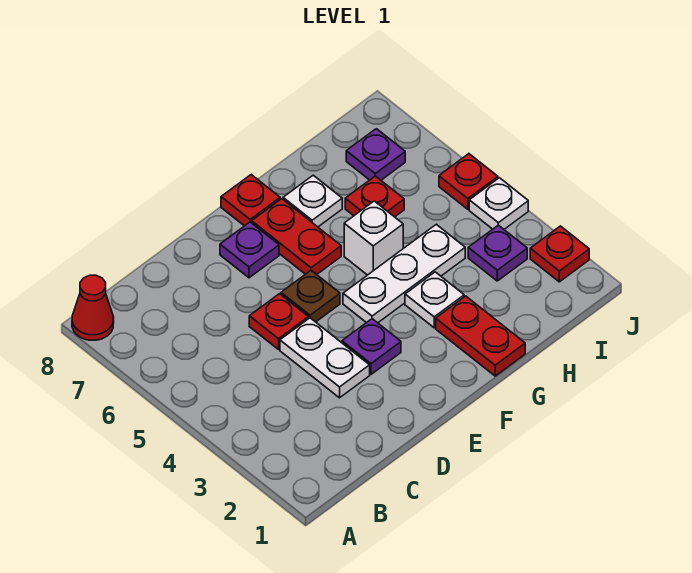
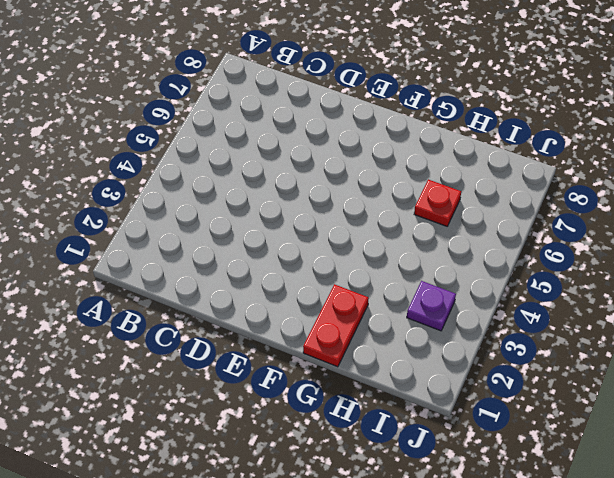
none -> red cone A8 level 1
none -> white plate D3:D4 level 1
none -> red plate D5 level 1

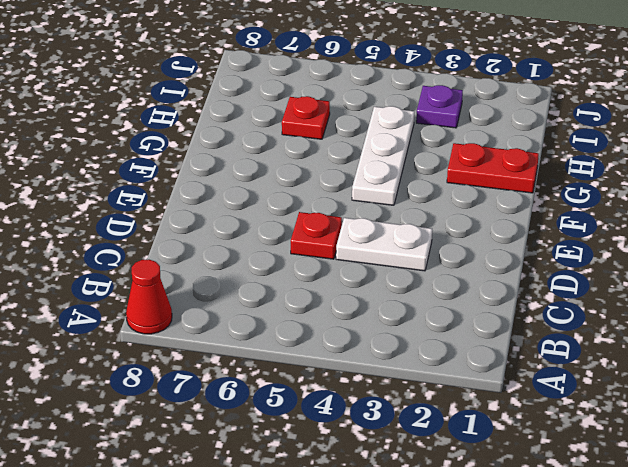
none -> purple plate E3 level 1
none -> brown plate E5 level 1
none -> purple plate E7 level 1

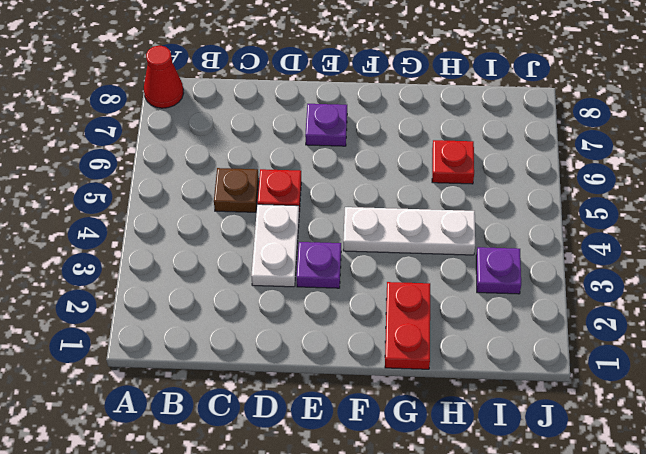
brown plate C5 level 1 -> brown plate E5 level 1
none -> red plate F6:F7 level 1
none -> red plate F8 level 1
none -> white plate G3 level 1

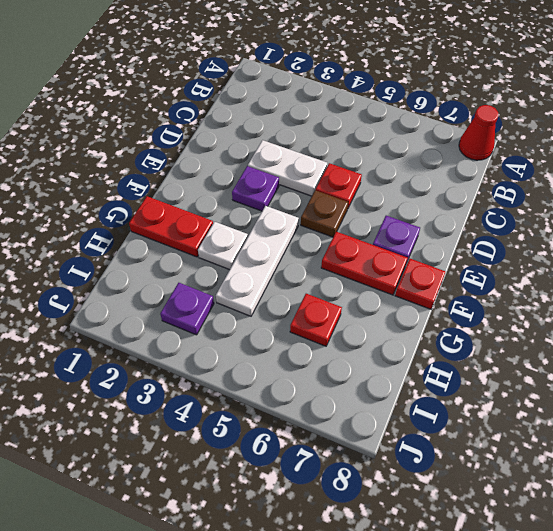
none -> white brick G5 level 1
none -> white plate G7 level 1
none -> purple plate I7 level 1

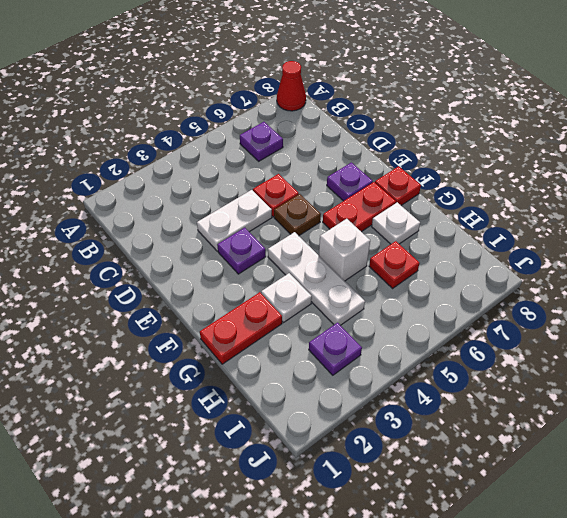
purple plate B6 level 1 -> purple plate I7 level 1
none -> red plate J2 level 1
none -> white plate J4 level 1
none -> red plate J5 level 1

